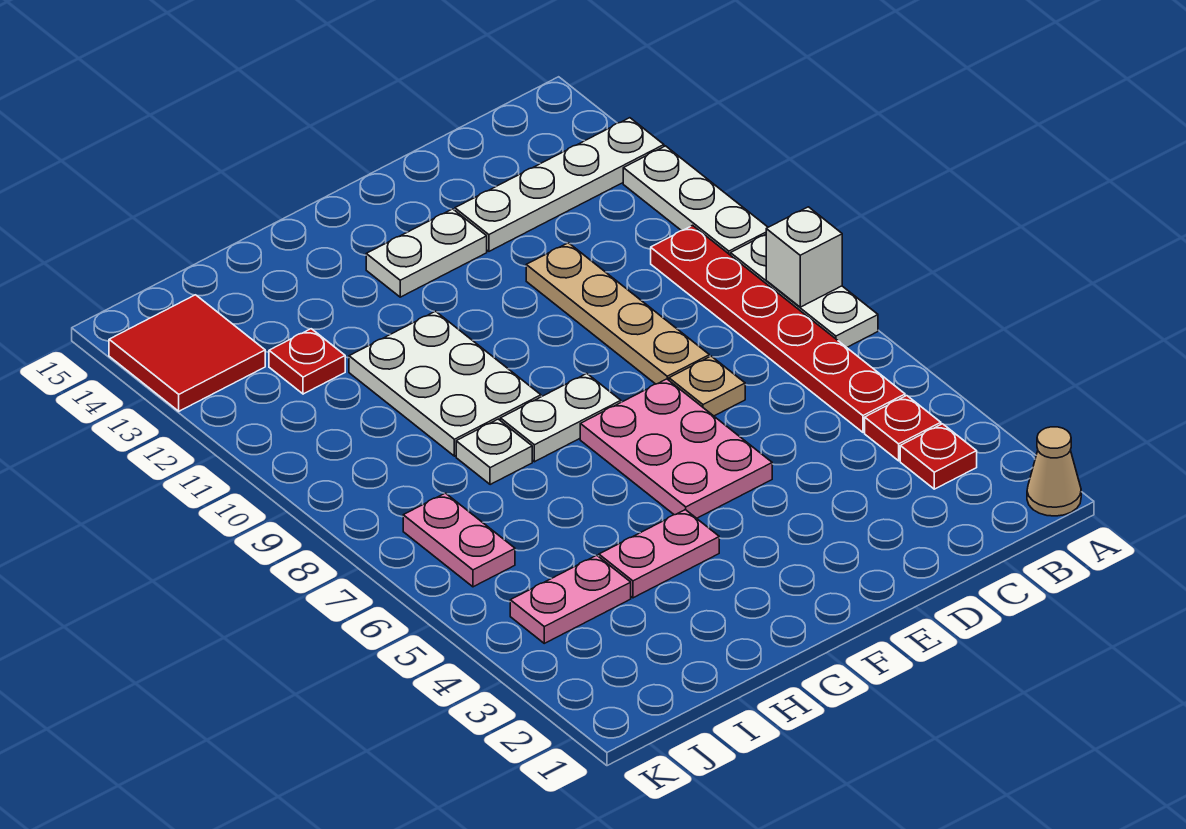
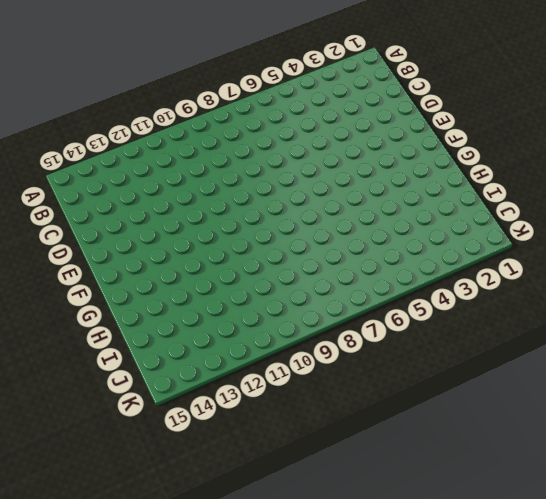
none -> tan cone A1 level 1
none -> white plate A7:A9 level 1
none -> white plate A10:A12 level 1

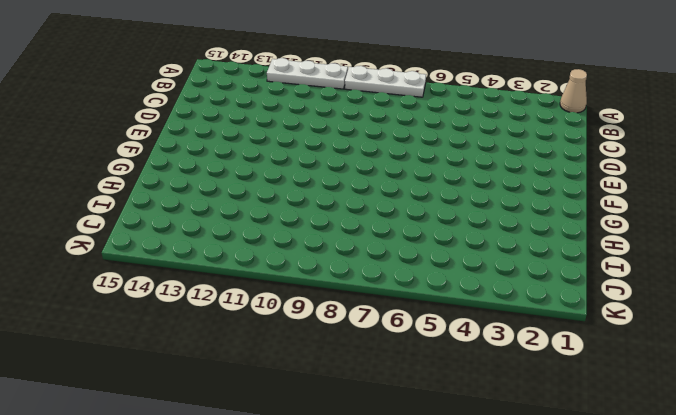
none -> white plate A13:D13 level 1
none -> red plate B3 level 1
none -> red plate B4 level 1

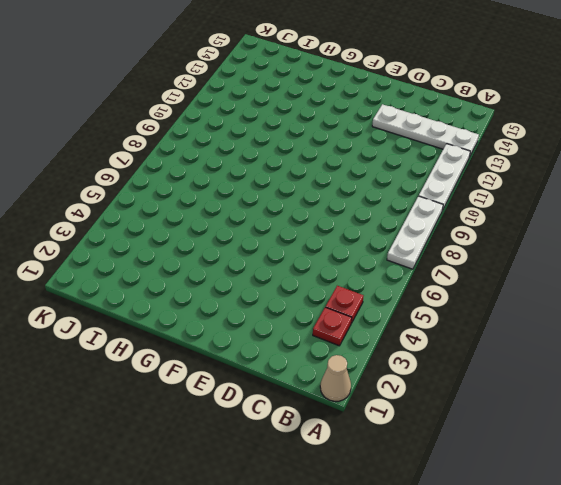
none -> red plate B5:B10 level 1
none -> tan plate D7 level 1
none -> tan plate D8:D11 level 1

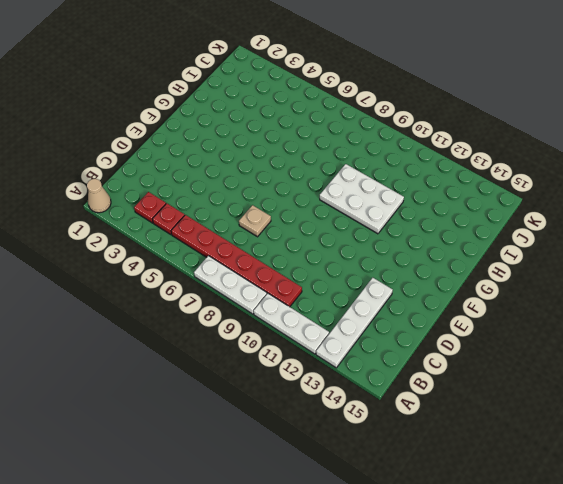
none -> tan plate D8:D11 level 1
none -> pink plate E5:F7 level 1
none -> white plate E13:F13 level 1

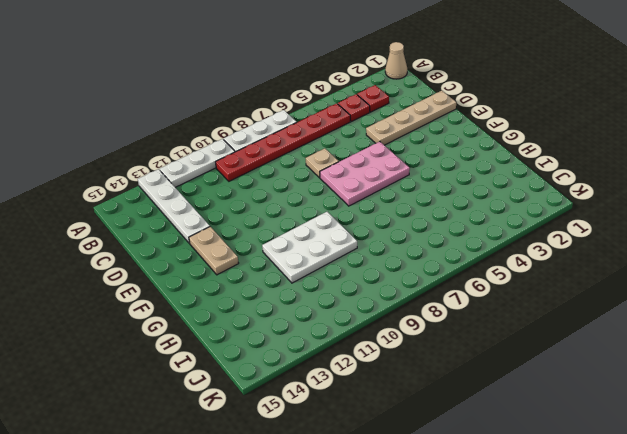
tan plate D1:D4 level 1 -> tan plate D8:D11 level 1
tan plate E13:F13 level 1 -> white plate E13:F13 level 1
none -> white plate F8:G8 level 1
none -> pink plate G4:H4 level 1
none -> white plate H8 level 1

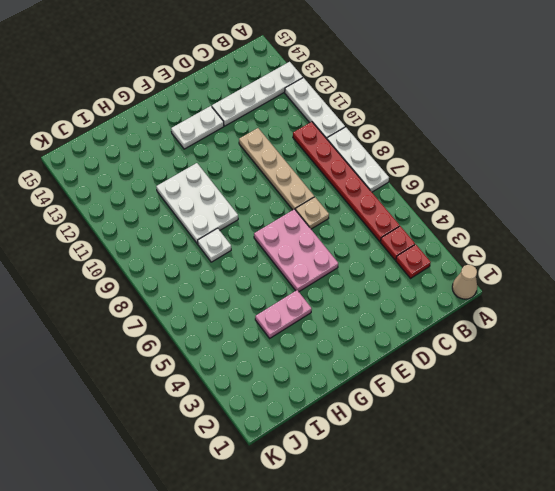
none -> white plate F8:G8 level 1
none -> pink plate I4:J4 level 1
none -> red plate I12 level 1

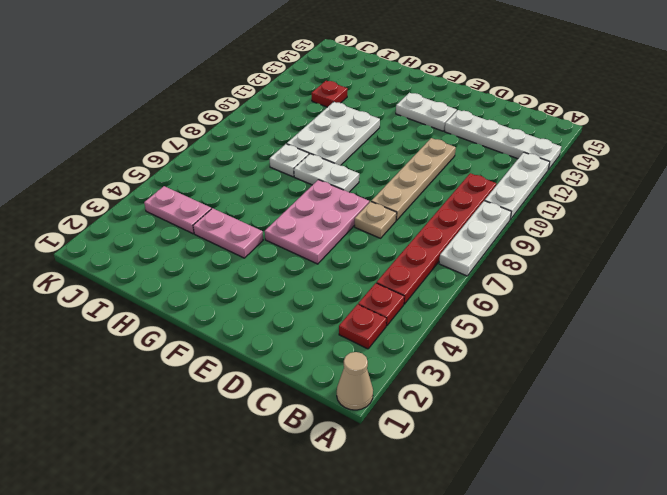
none -> pink plate J6:J7 level 1
none -> red tile J13:K14 level 1
none -> white brick A8 level 2

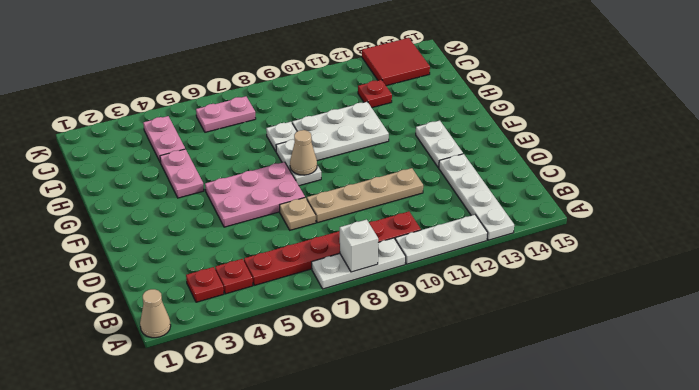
tan cone F8 level 2 -> none

